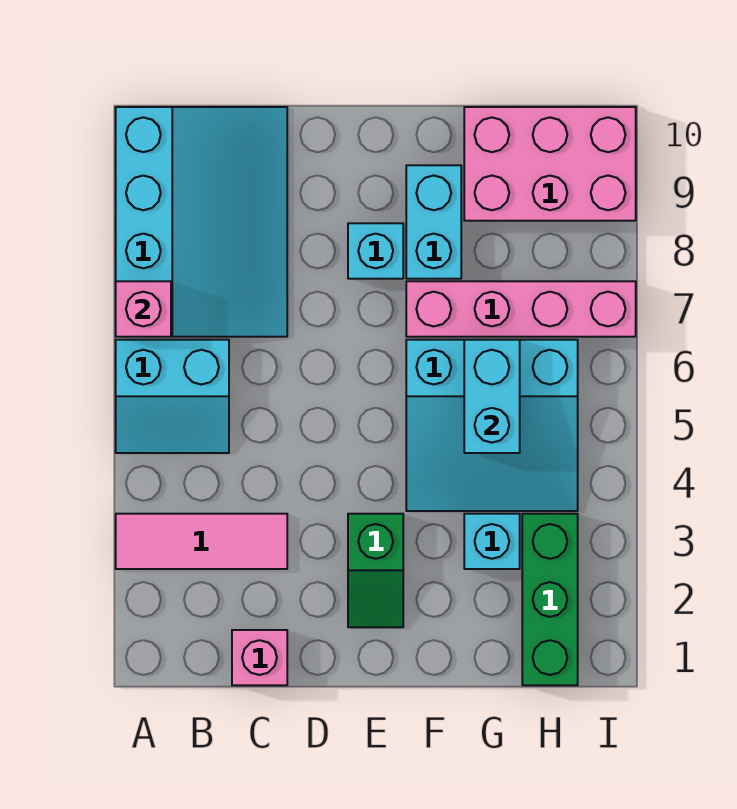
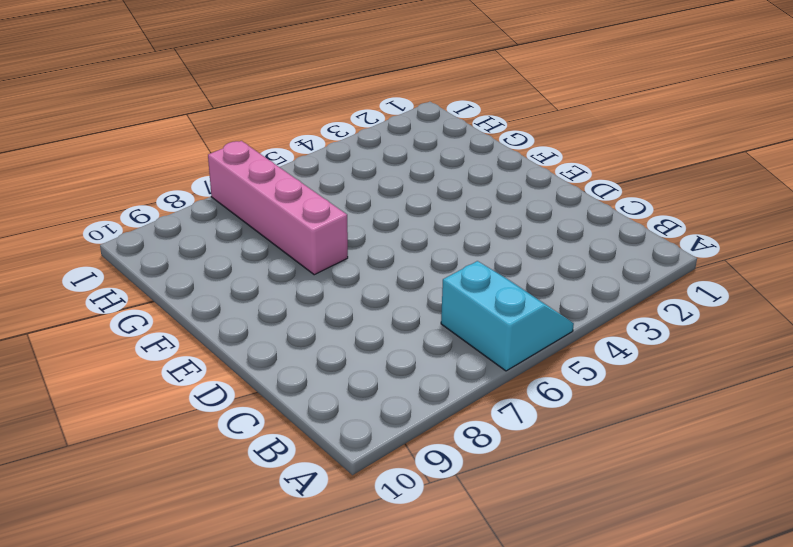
none -> pink tile A3:C3 level 1
none -> cyan slope A7:C10 level 1 top A
none -> pink brick C1 level 1

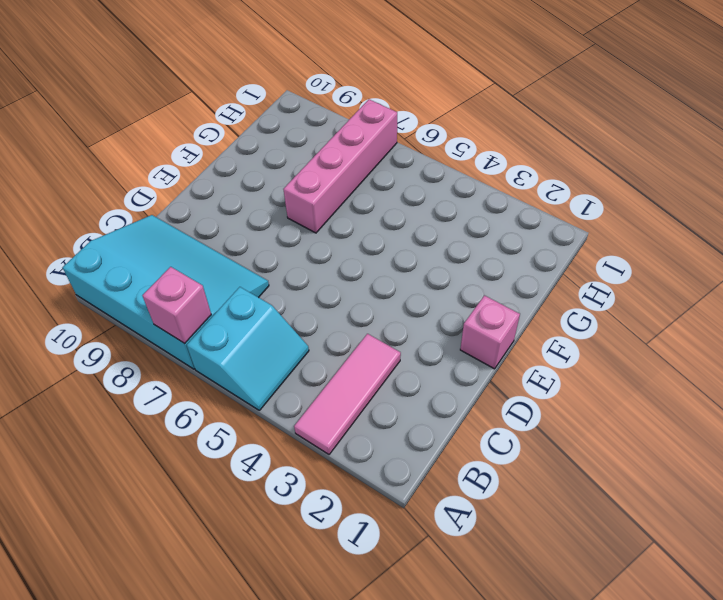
pink brick E1 level 1 -> pink brick C1 level 1
none -> green slope E2:E3 level 1 top 3
none -> cyan brick E8 level 1
none -> cyan slope F4:H6 level 1 top 6

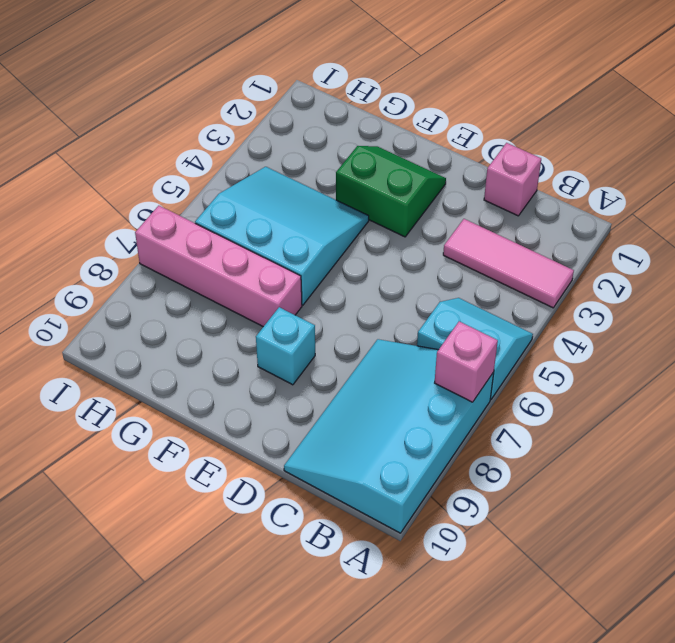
green slope E2:F3 level 1 top 3 -> green slope E2:E3 level 1 top 3
none -> cyan brick F8:F9 level 1
none -> cyan brick G3 level 1
none -> pink brick G9:I10 level 1

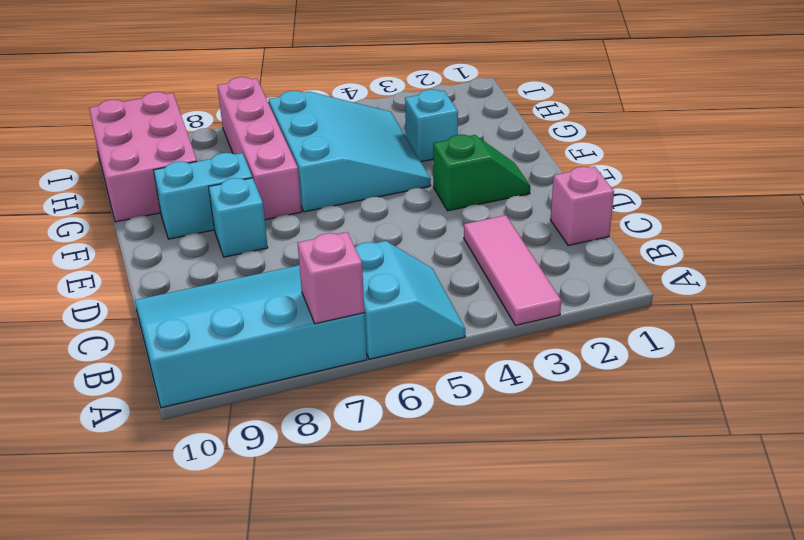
none -> green brick H1:H3 level 1
none -> cyan brick G5:G6 level 2

